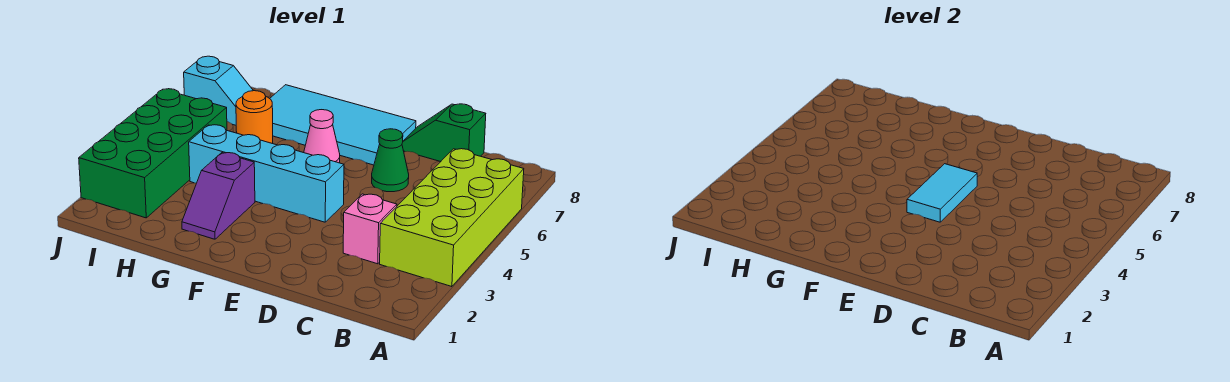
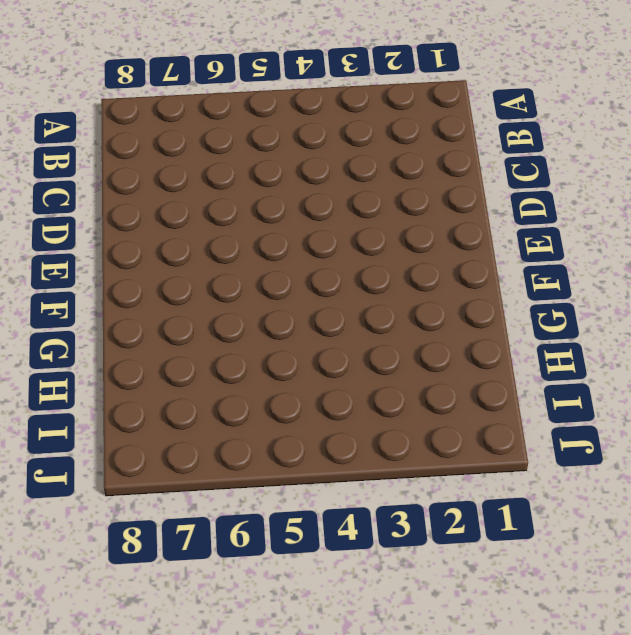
none -> lime brick A3:B6 level 1
none -> pink brick C3 level 1
none -> green slope C8:D8 level 1 top C

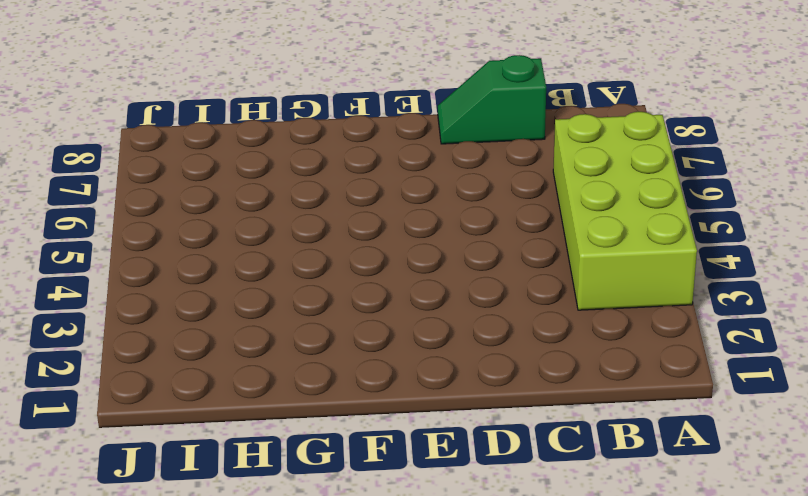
none -> pink brick C3 level 1
none -> green cone D6 level 1
none -> cyan brick E4:H4 level 1

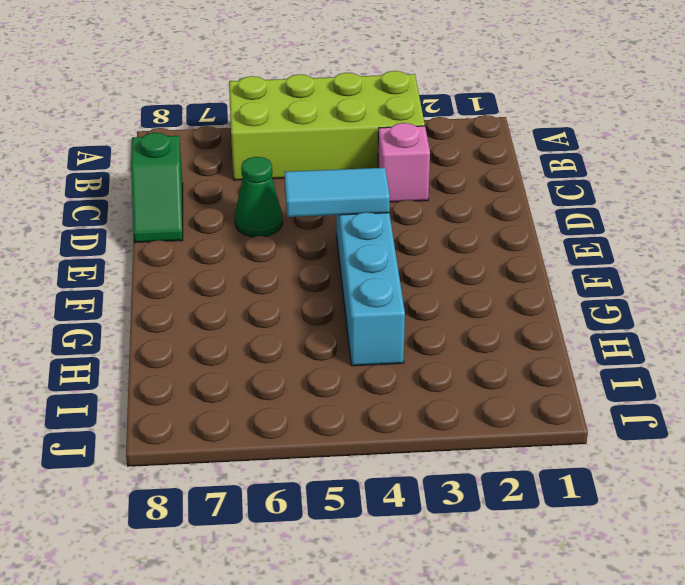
none -> cyan tile E7:H8 level 1
none -> pink cone F6 level 1
none -> purple slope G2:G3 level 1 top 3

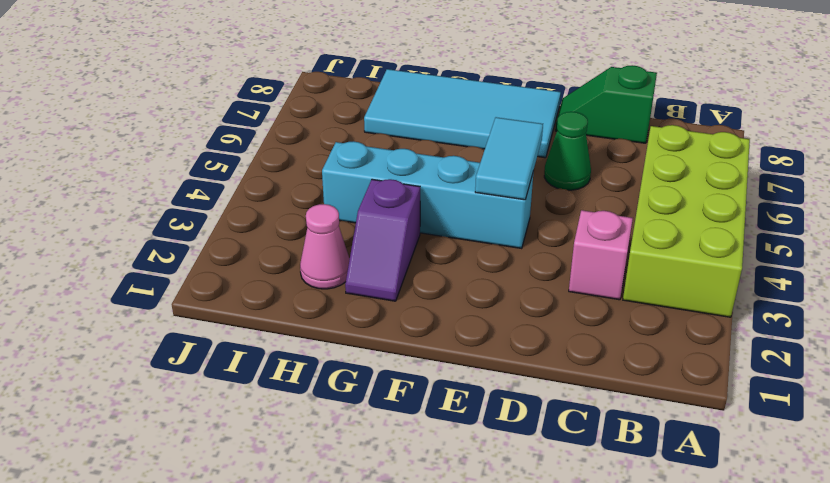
pink cone H2 level 1 -> pink cone F6 level 1
none -> orange round brick H6 level 1
none -> green brick I2:J5 level 1
none -> cyan slope I7:J7 level 1 top J

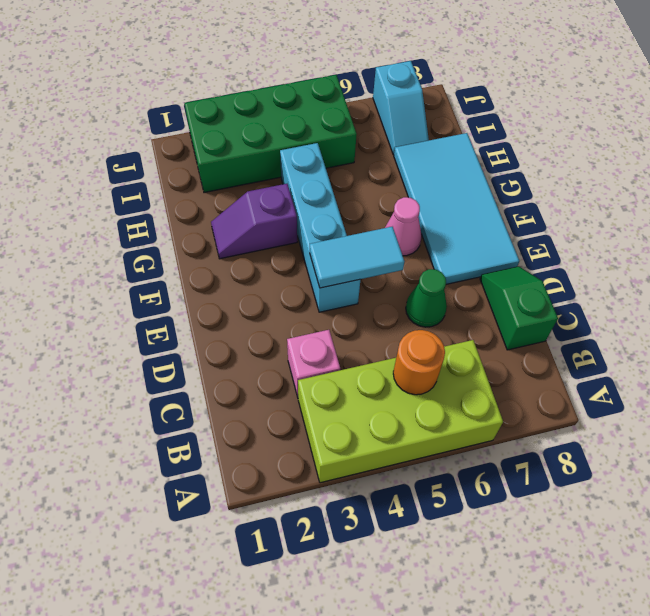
orange round brick B5 level 2 -> orange round brick H6 level 1

